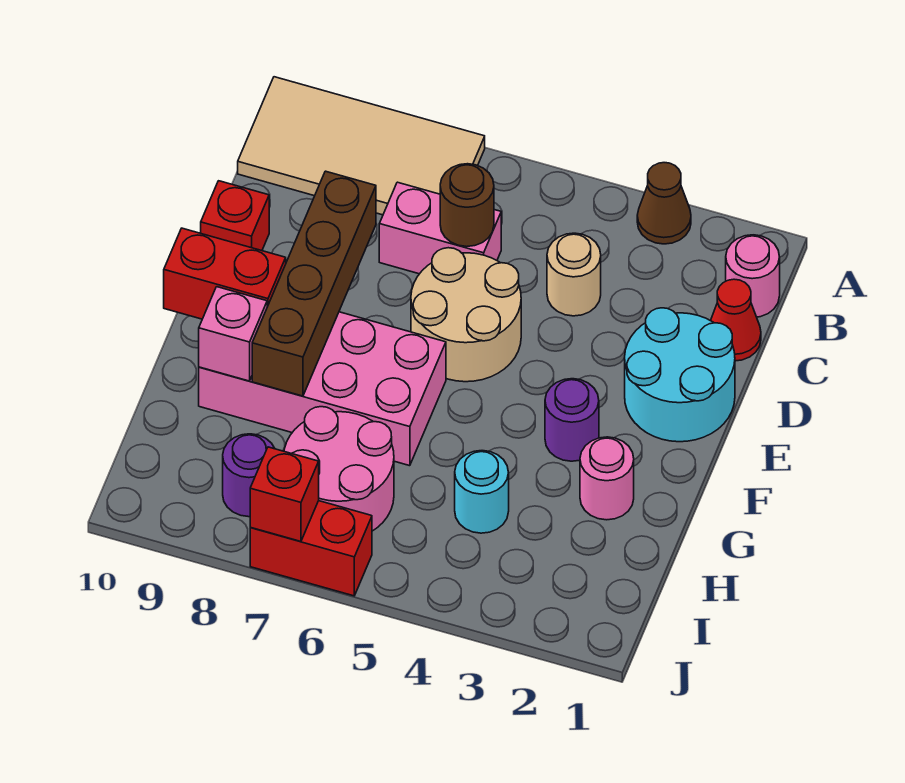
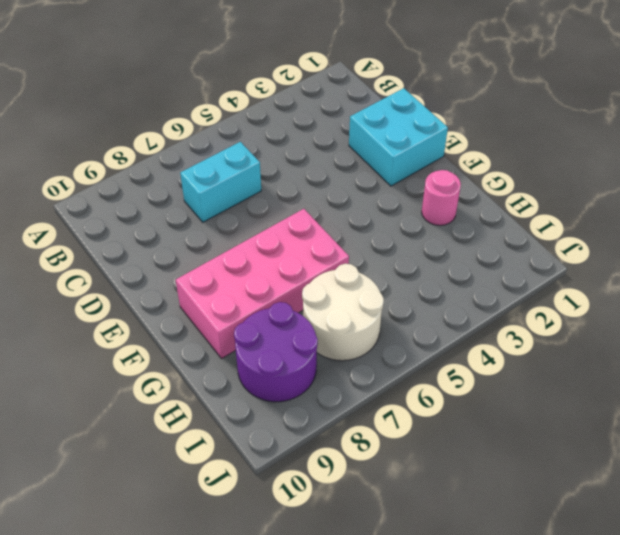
cyan brick C6:C7 level 1 -> pink brick C6:C7 level 1
cyan brick D1:E2 level 1 -> cyan round brick D1:E2 level 1
white round brick H6:I7 level 1 -> pink round brick H6:I7 level 1
purple round brick H8:I9 level 1 -> purple round brick I8 level 1
none -> brown cone A3 level 1
none -> tan tile A7:B10 level 1
none -> pink round brick B1 level 1

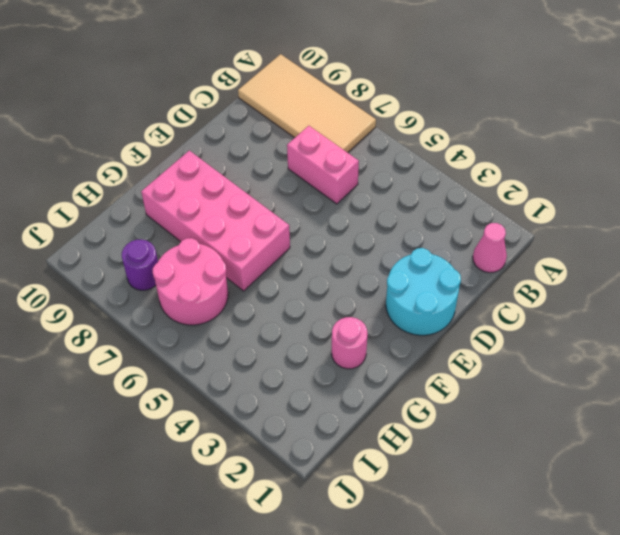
pink cone B1 level 1 -> pink round brick B1 level 1
none -> brown cone A3 level 1
none -> red cone C1 level 1
none -> tan round brick C4 level 1

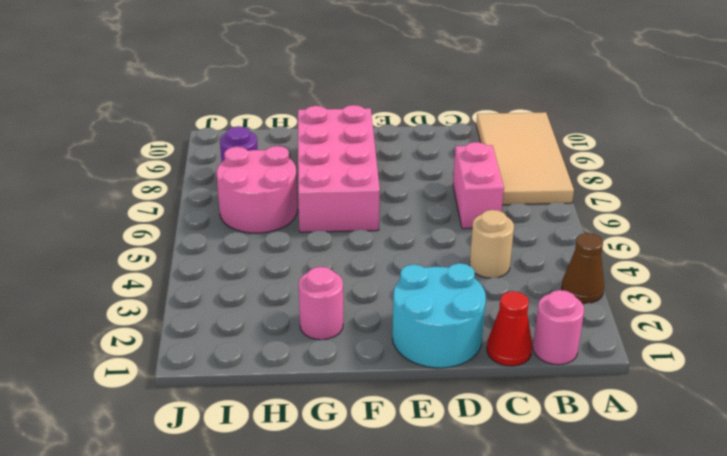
none -> tan round brick D5:E6 level 1
none -> red brick D10 level 1
none -> purple round brick F3 level 1

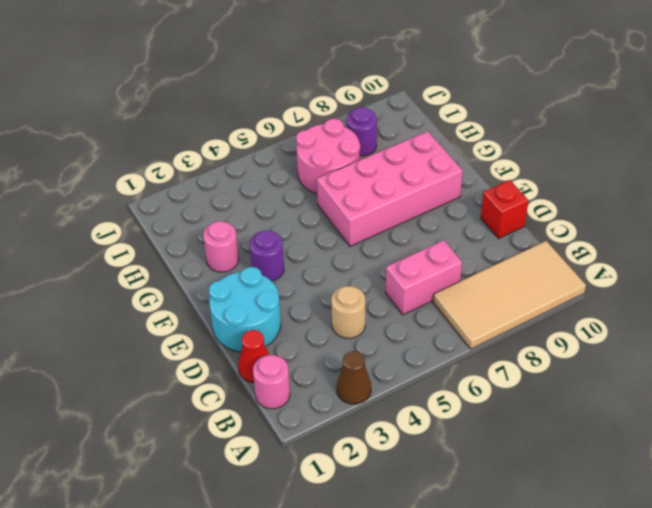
none -> tan round brick D5:E6 level 1
none -> cyan round brick H4 level 1
none -> red brick J6:J7 level 1

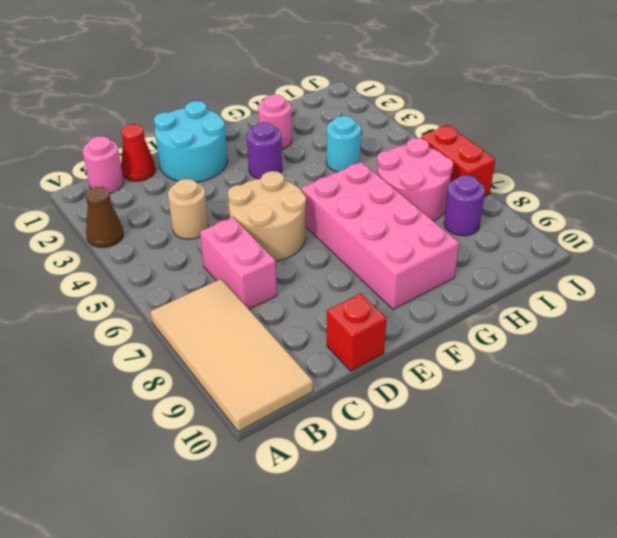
none -> brown round brick C6 level 2
none -> brown brick D8:G8 level 2
none -> red brick F9:F10 level 2

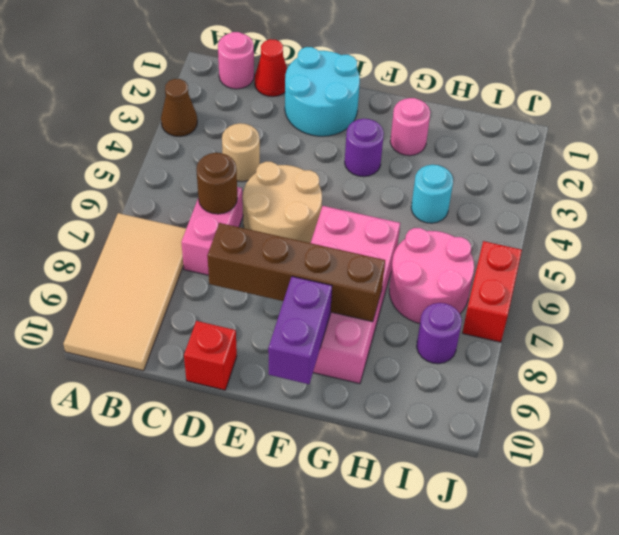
purple brick F9:F10 level 2 -> red brick F9:F10 level 2
none -> pink brick G9 level 2
none -> red brick J7 level 2

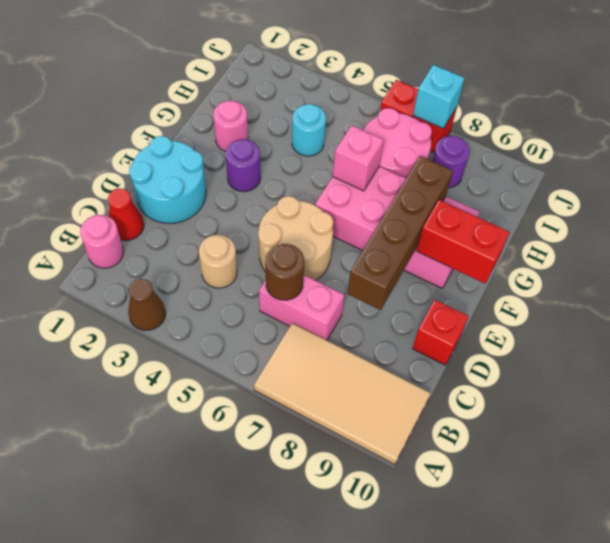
pink brick G6 level 2 -> pink brick G9 level 2
cyan brick J7 level 2 -> red brick J7 level 2

